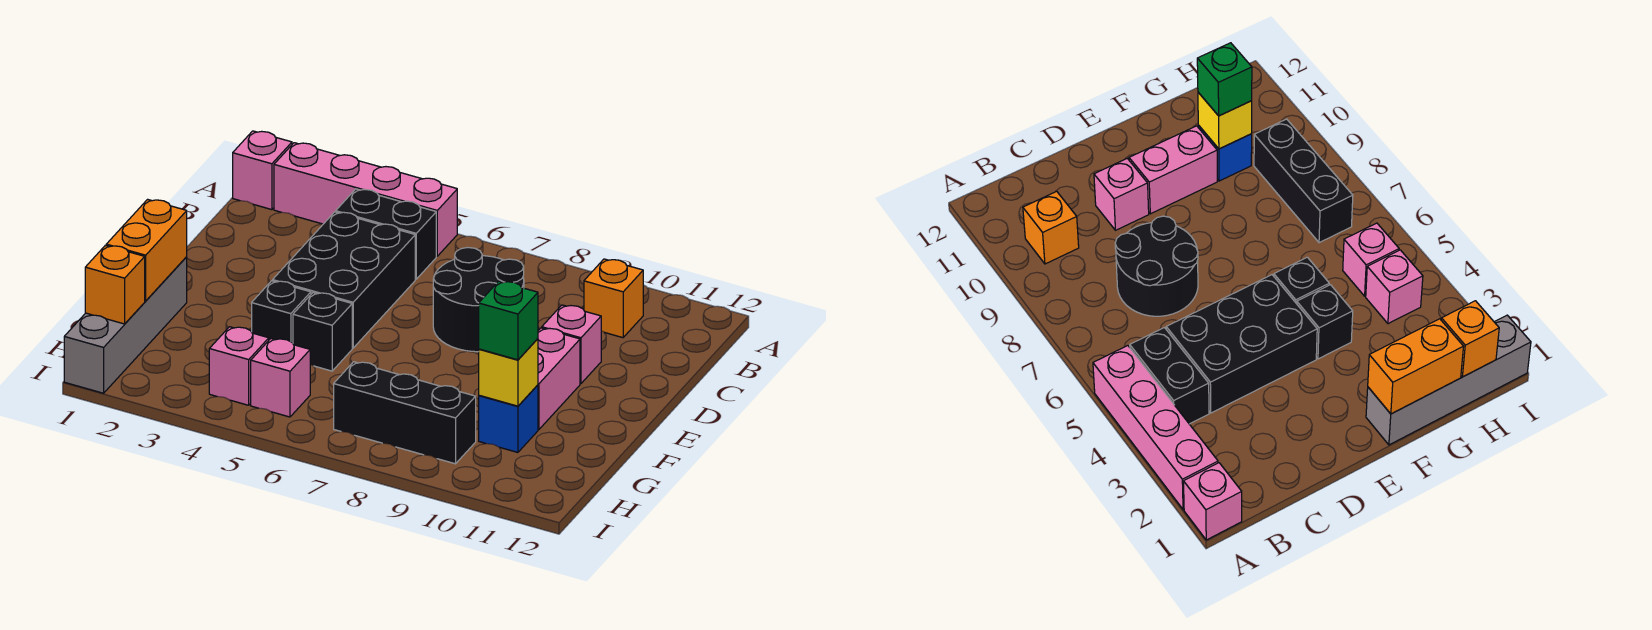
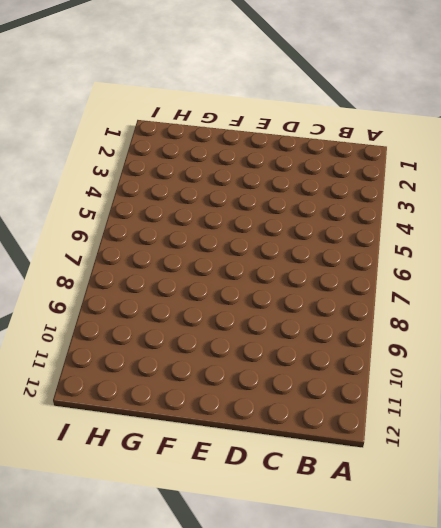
none -> pink brick A1 level 1
none -> pink brick A2:A5 level 1
none -> black brick B4:B5 level 1

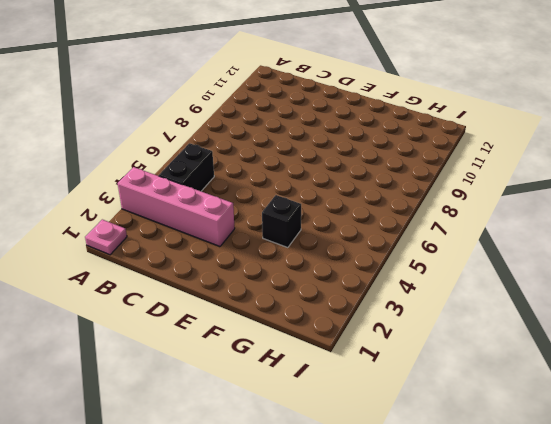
pink plate A1 level 1 -> pink brick A1 level 1
pink brick A3:D3 level 1 -> pink brick A2:A5 level 1
none -> orange brick B10 level 1
none -> black brick C4:E5 level 1
none -> black round brick C7:D8 level 1

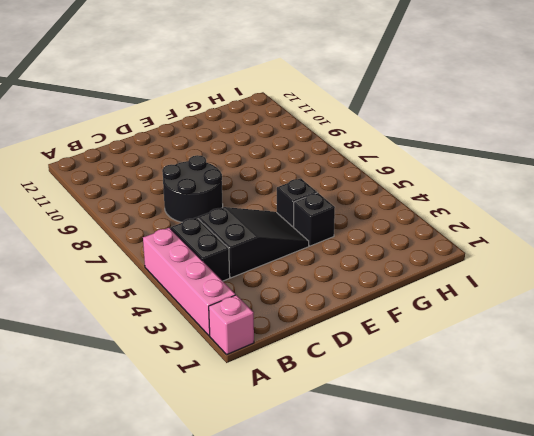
black slope C4:E5 level 1 top C -> black brick C4:E5 level 1
none -> orange brick B10 level 1
none -> pink brick D10 level 1
none -> pink brick E10:F10 level 1

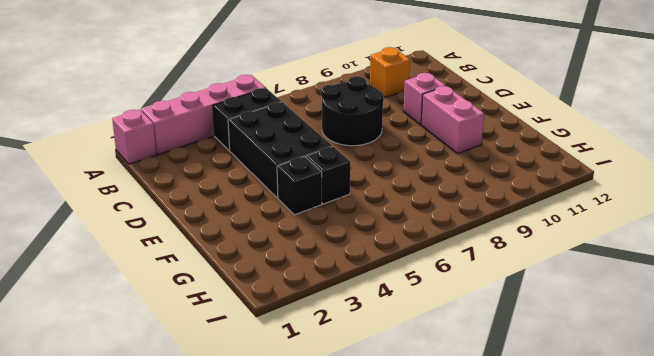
none -> grey brick F1:I1 level 1
none -> blue brick G10 level 1
none -> pink brick H4 level 1

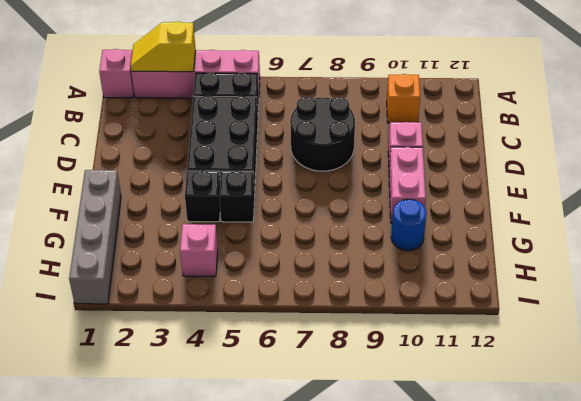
yellow slope A2:A3 level 2 top 3 -> none
blue round brick G10 level 1 -> blue brick G10 level 1
none -> pink brick H5 level 1
none -> black brick H7:H9 level 1
none -> orange brick F1:G1 level 2

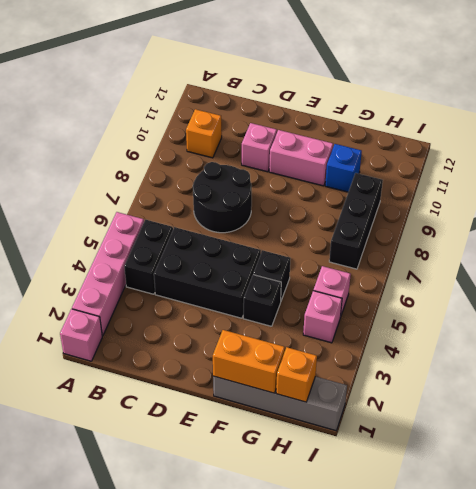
none -> yellow brick G10 level 2
none -> green brick G10 level 3

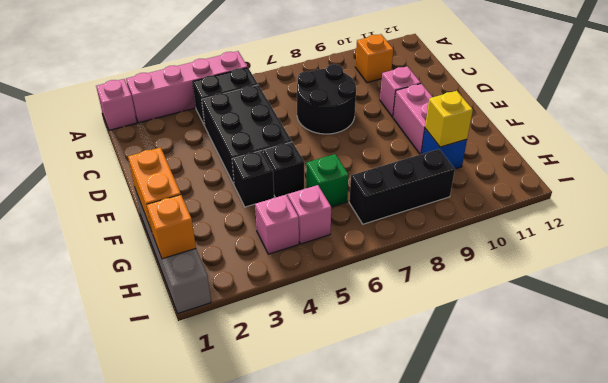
green brick G6 level 1 -> green brick G10 level 3

